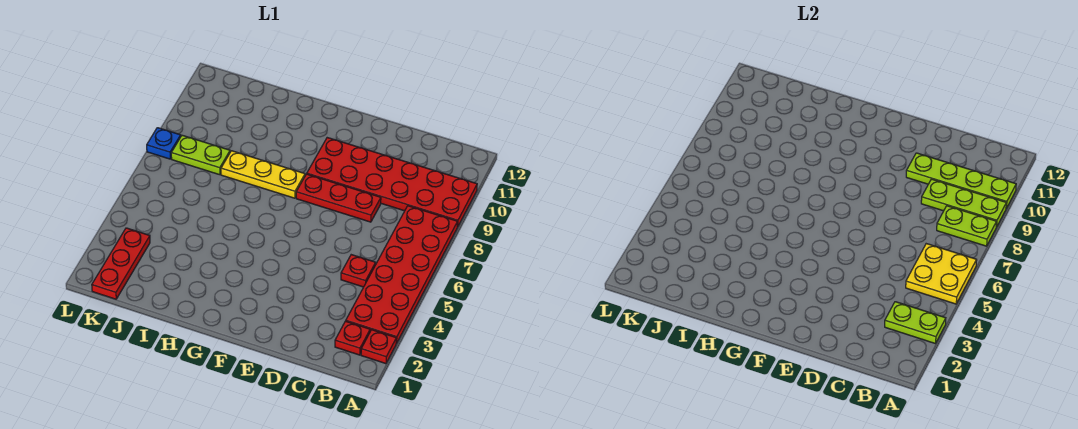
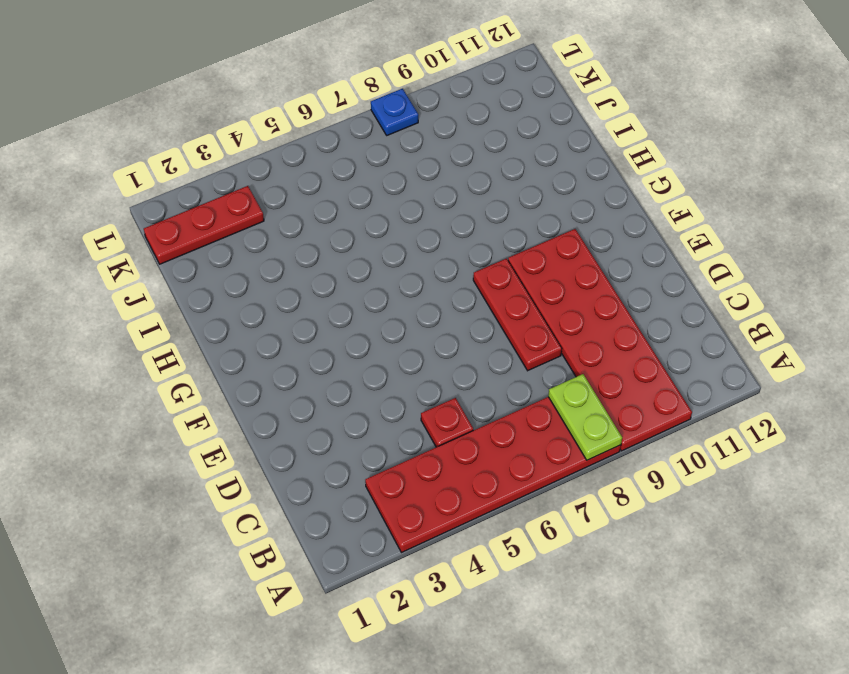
none -> red plate A2 level 1
none -> red plate B2 level 1
none -> yellow plate G8:I8 level 1

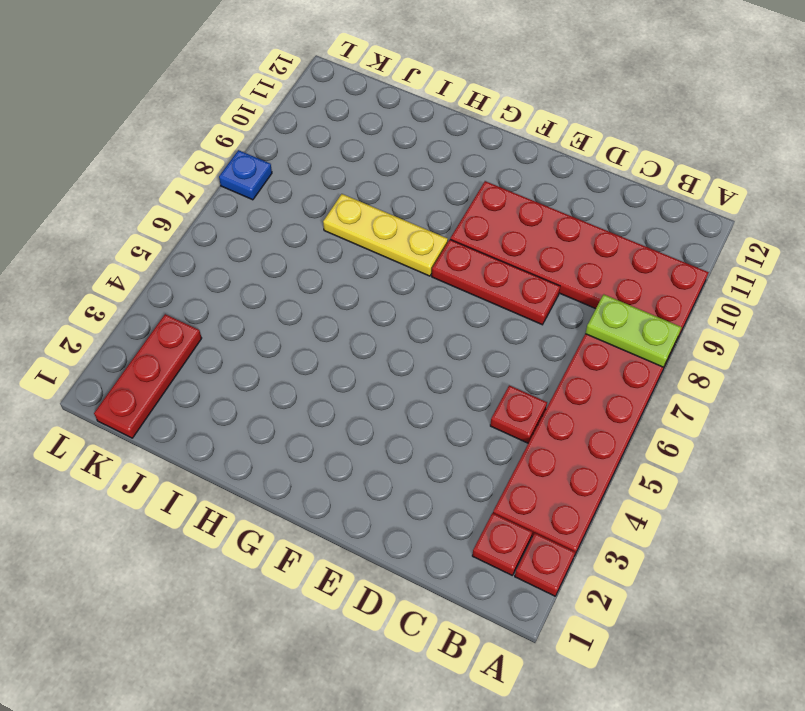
none -> lime plate J8:K8 level 1
none -> lime plate A3:B3 level 2
none -> yellow plate A5:B6 level 2

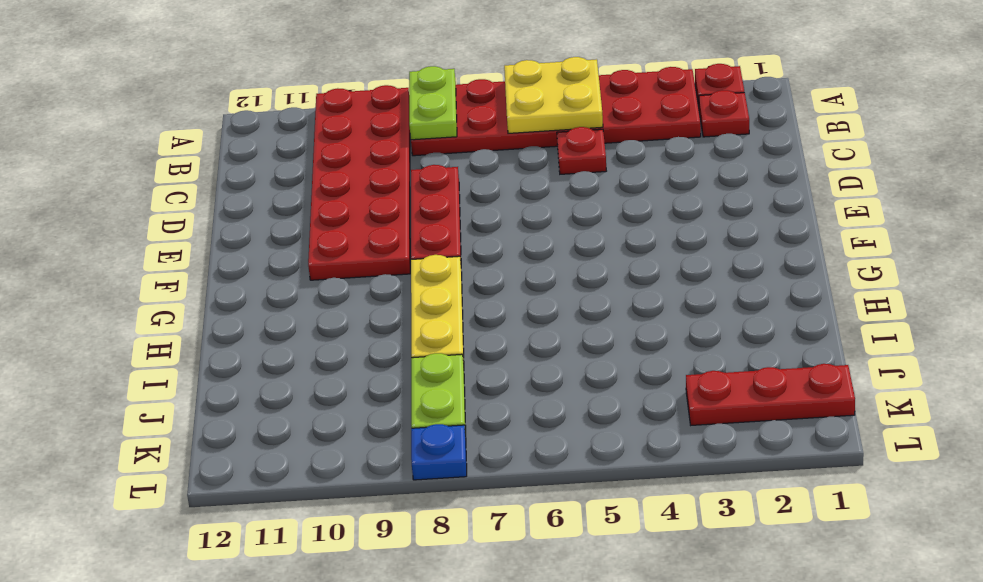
none -> lime plate A3:B3 level 2
none -> lime plate A9:C9 level 2
none -> lime plate A10:D10 level 2

